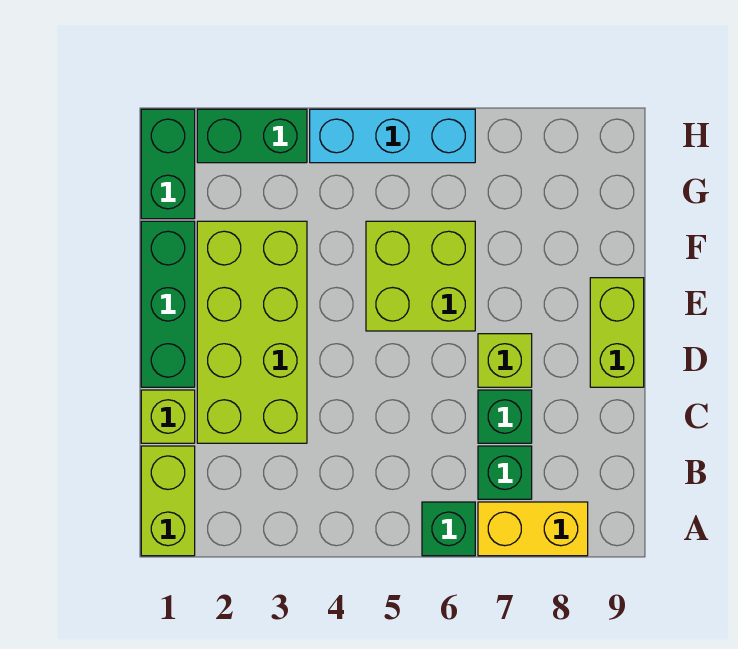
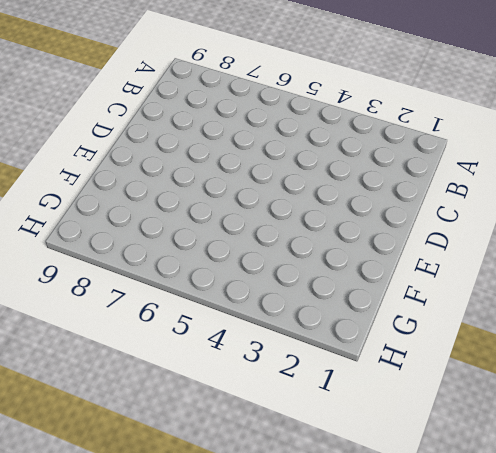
none -> lime brick A1:B1 level 1
none -> green brick A6 level 1
none -> yellow brick A7:A8 level 1

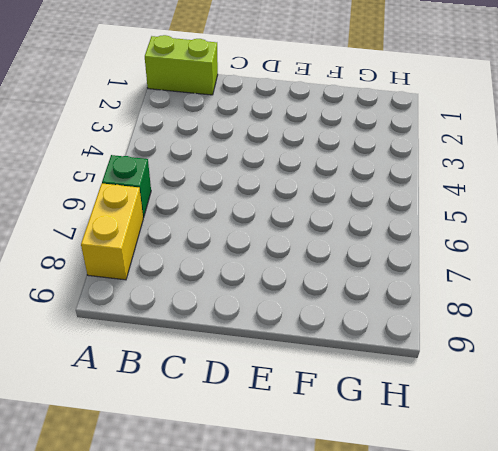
none -> green brick B7 level 1
none -> lime brick C1 level 1
none -> lime brick C2:F3 level 1

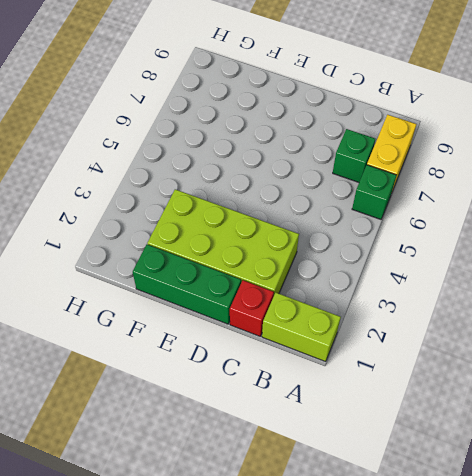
red brick C1 level 1 -> lime brick C1 level 1
none -> green brick C7 level 1
none -> lime brick D7 level 1
none -> lime brick D9:E9 level 1

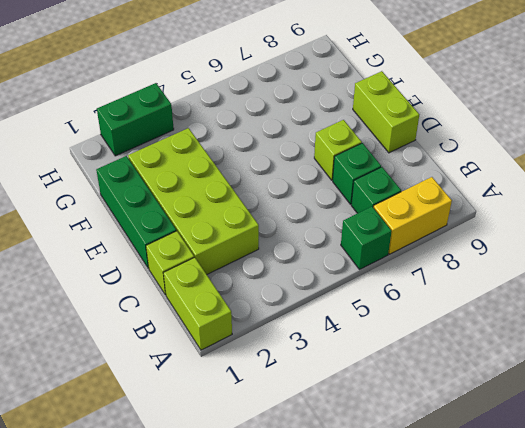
none -> lime brick E5:F6 level 1
none -> green brick G1:H1 level 1
none -> cyan brick H4:H6 level 1

